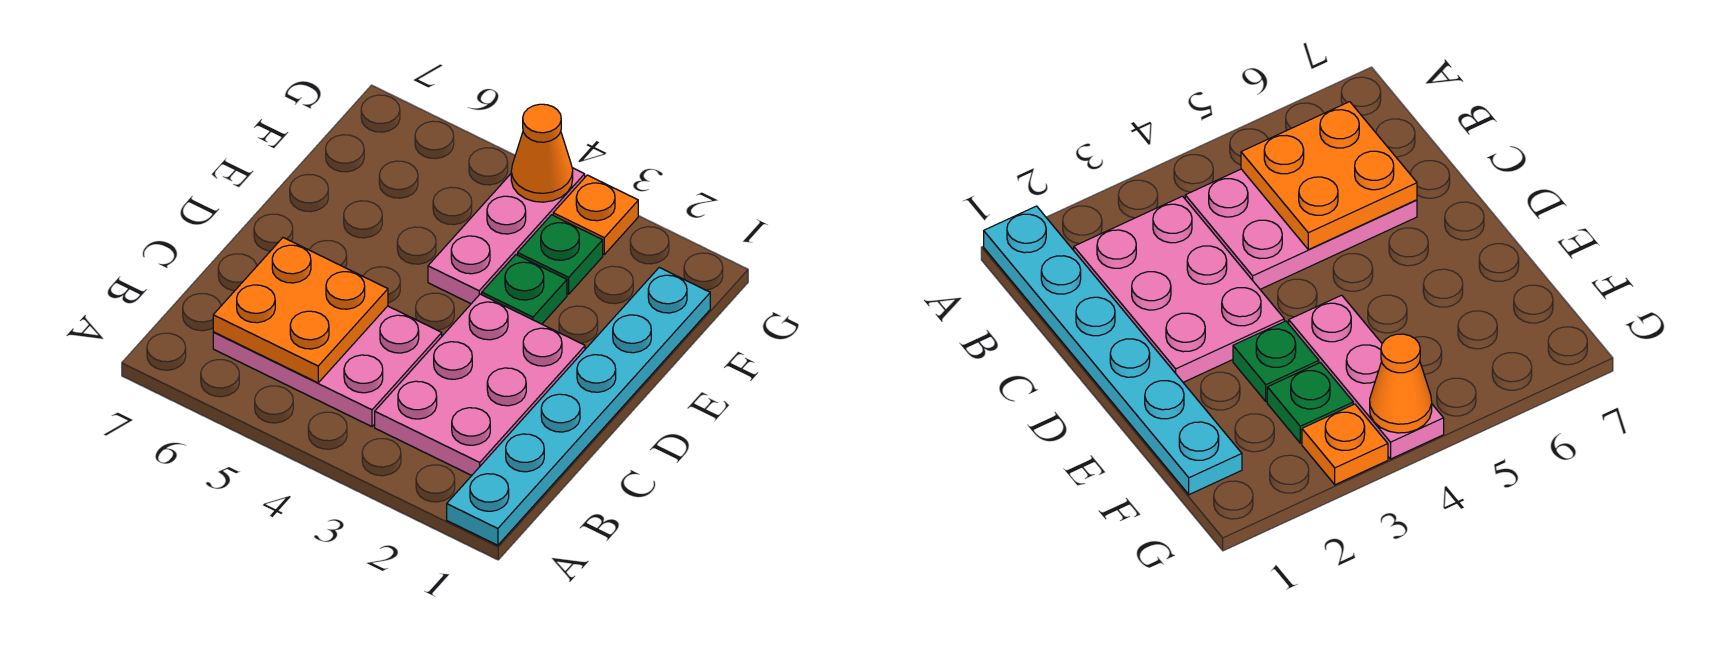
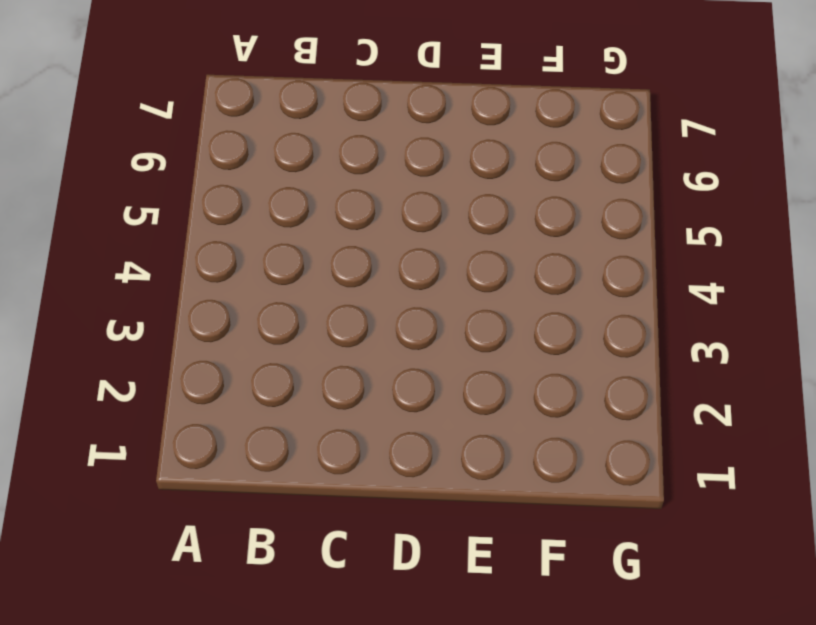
none -> cyan plate A1:F1 level 1
none -> pink plate B2:D3 level 1

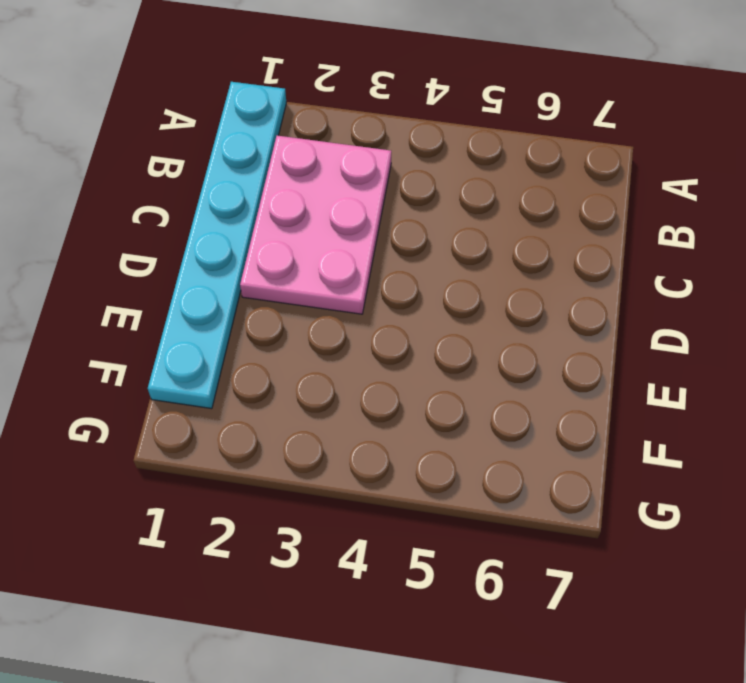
none -> pink plate B4:C6 level 1
none -> green plate E3 level 1

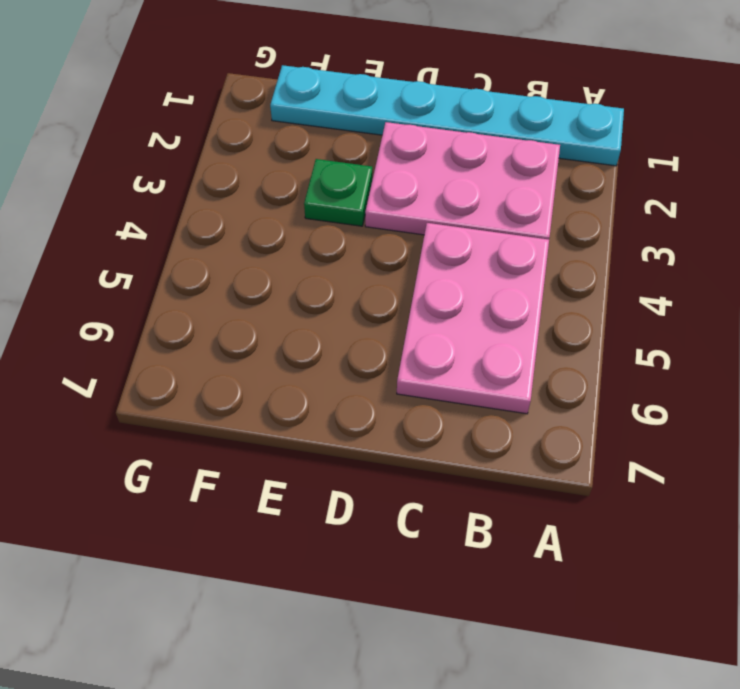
none -> pink plate E4:G4 level 1
none -> green plate F3 level 1

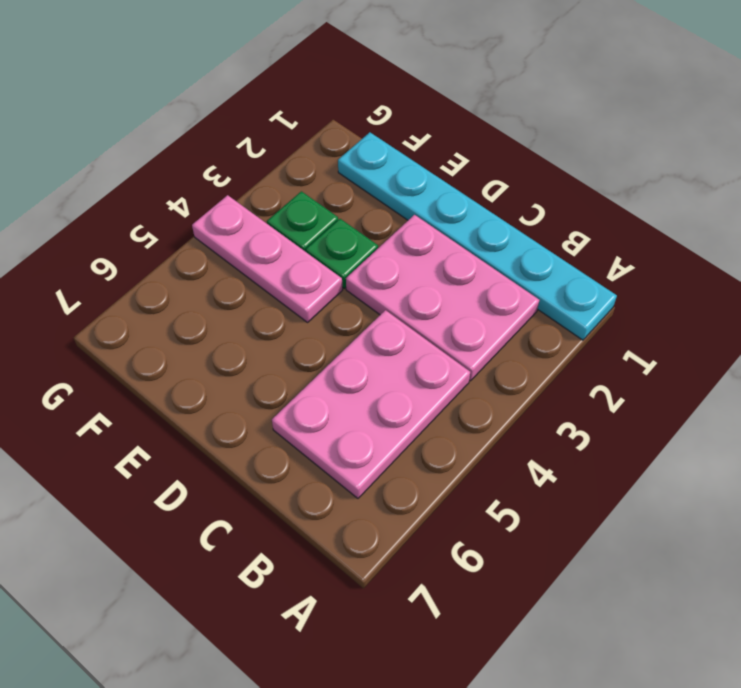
none -> orange plate G3 level 1
none -> orange plate B5:C6 level 2

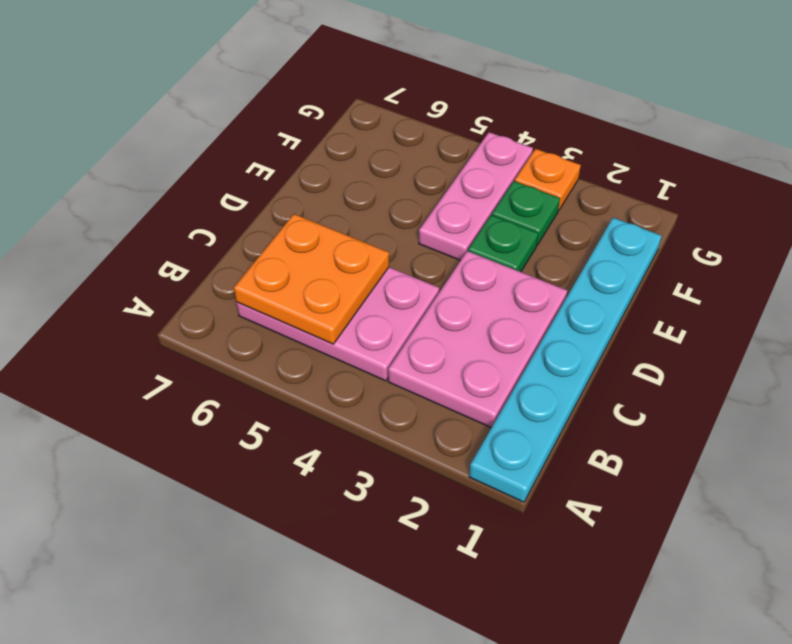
none -> orange cone G4 level 2

